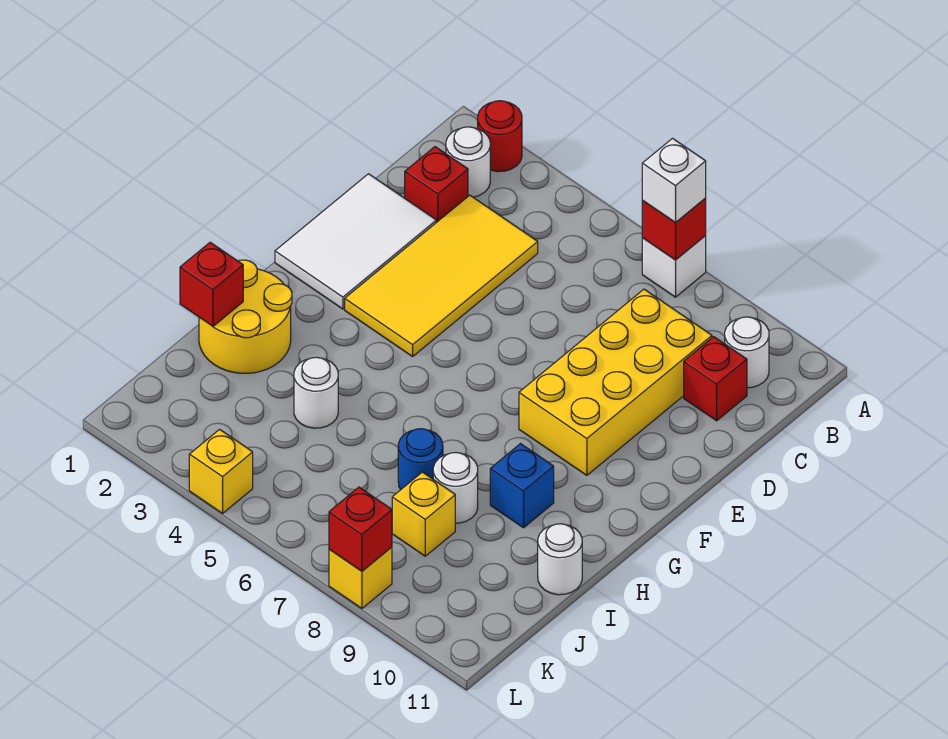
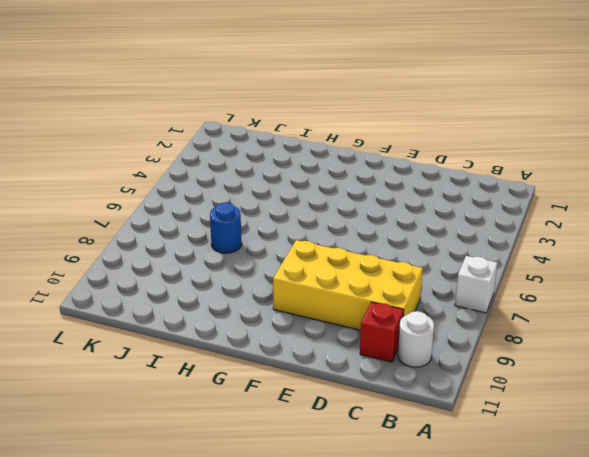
none -> red round brick A2 level 1
none -> white round brick B2 level 1
none -> red brick C2 level 1

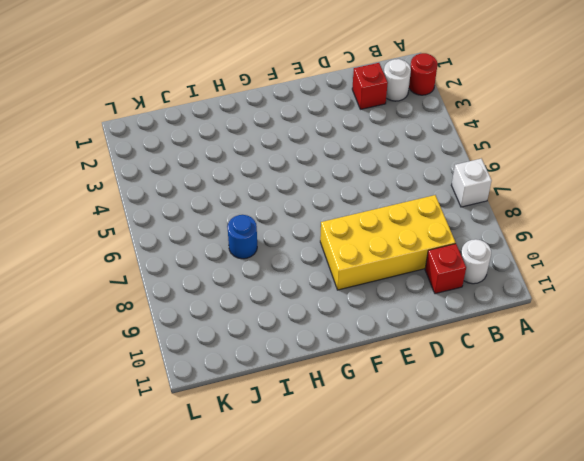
none -> yellow tile C3:F4 level 1
none -> white tile D1:F2 level 1
none -> yellow round brick H1:I2 level 1

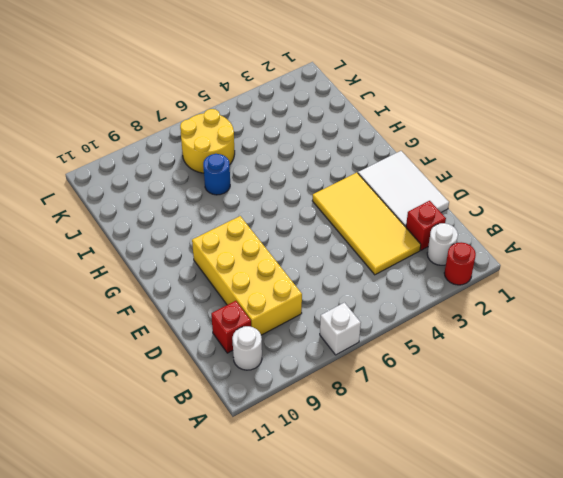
yellow round brick J6:K7 level 1 -> yellow round brick H1:I2 level 1
none -> blue brick H9 level 1
none -> white round brick I4 level 1
none -> white round brick I8 level 1

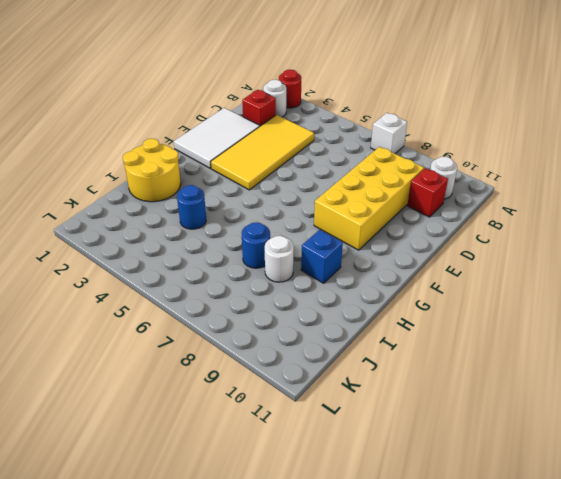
blue round brick I4 level 1 -> white round brick I4 level 1
none -> white round brick I11 level 1
none -> yellow brick J8 level 1
none -> yellow brick L4 level 1

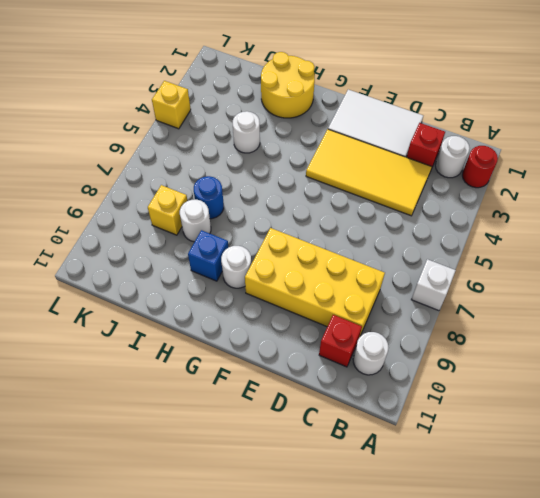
white round brick G9 level 1 -> white round brick I11 level 1
none -> yellow brick L8 level 1
none -> red brick A7 level 2
none -> red brick I1 level 2

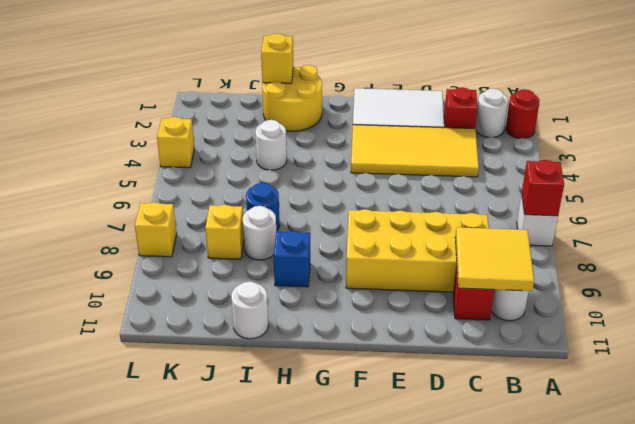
yellow tile B9:C10 level 2 -> none
yellow brick I1 level 2 -> red brick I1 level 2
none -> red brick L8 level 2
none -> white brick A7 level 3

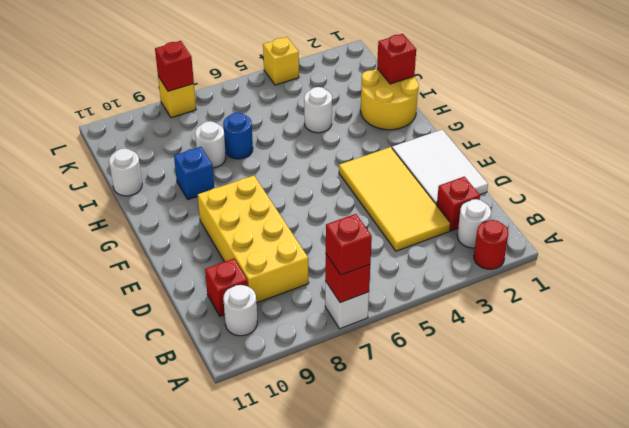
red brick A7 level 3 -> white brick A7 level 3
none -> yellow brick J8 level 1

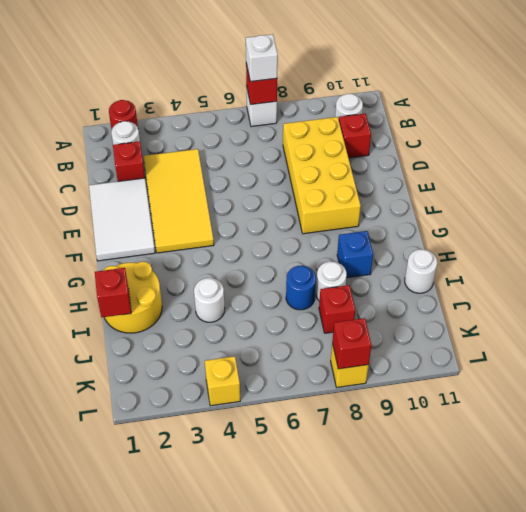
red brick J8 level 1 -> yellow brick J8 level 1

